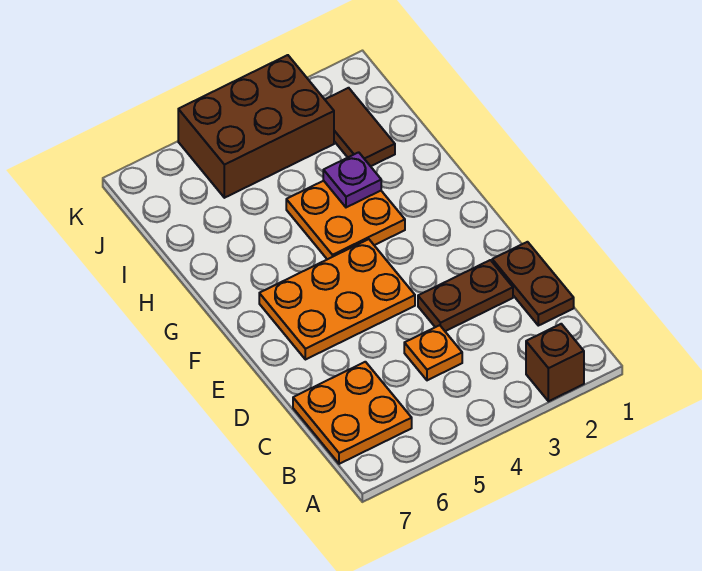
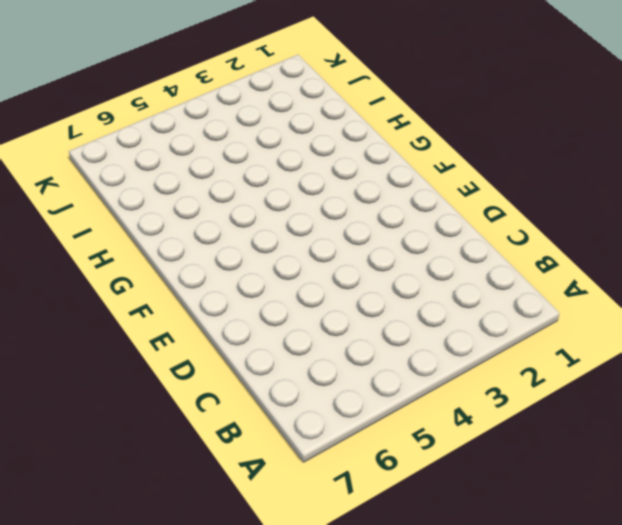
none -> brown brick A2 level 1
none -> orange plate B6:C7 level 1

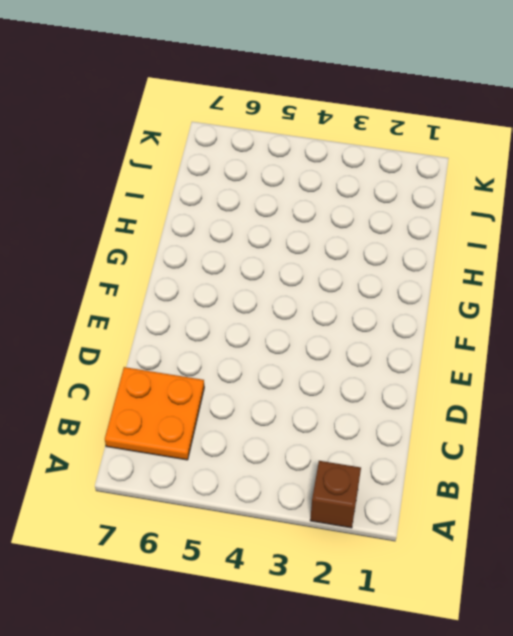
none -> brown plate C1:D1 level 1
none -> orange plate C4 level 1

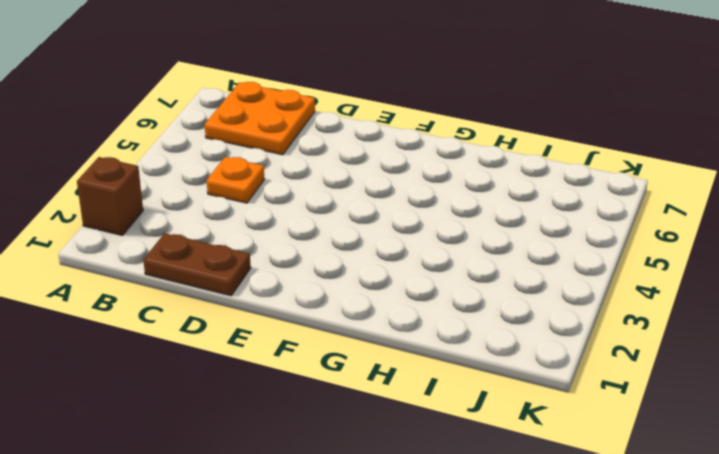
none -> brown plate D2:D3 level 1
none -> orange plate E4:F6 level 1

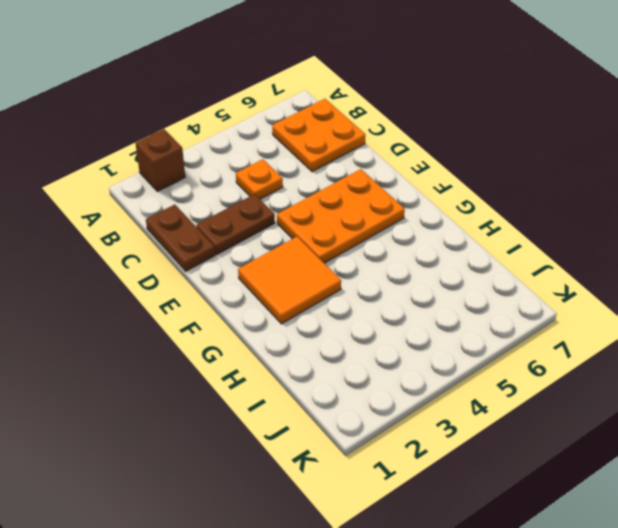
orange tile F2:G3 level 1 -> orange plate G3:H4 level 1
none -> brown tile I2:J2 level 1
none -> brown brick J3:K5 level 1

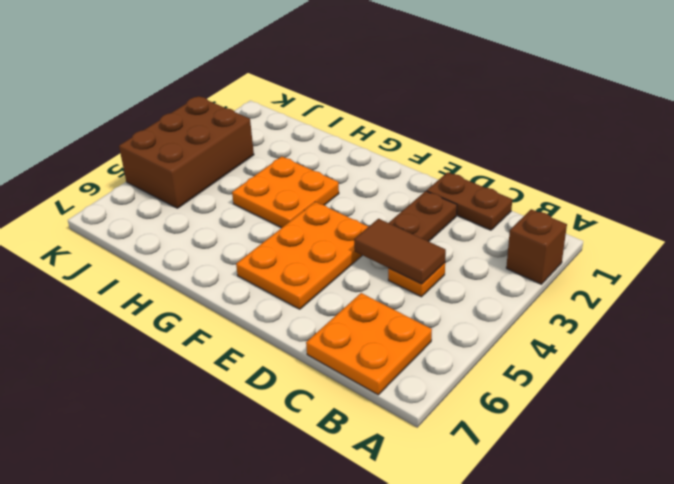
brown tile C4:D4 level 2 -> brown tile I2:J2 level 1
none -> purple plate H3 level 2

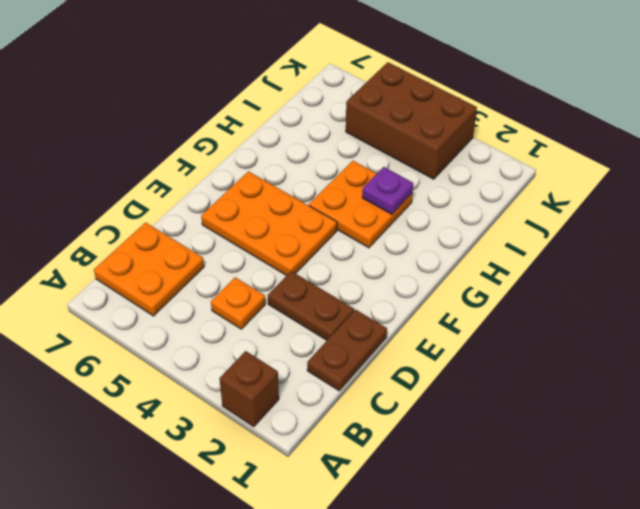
none -> brown tile I2:J2 level 1

